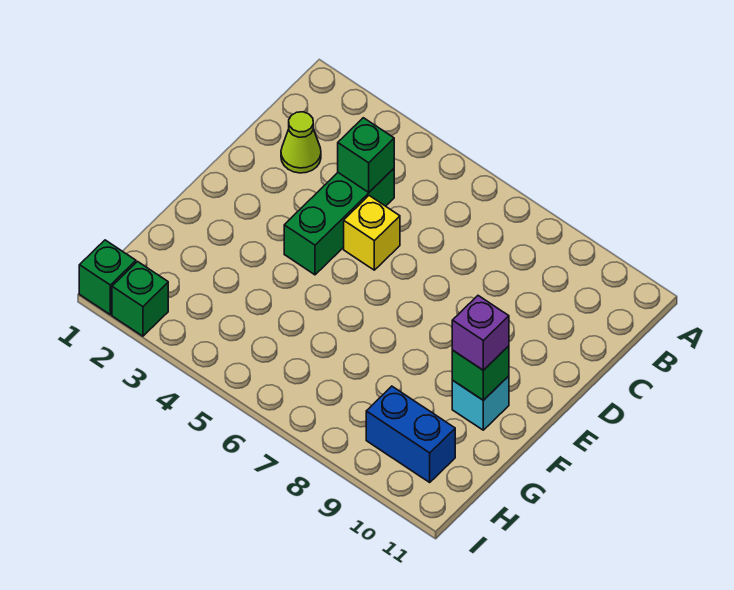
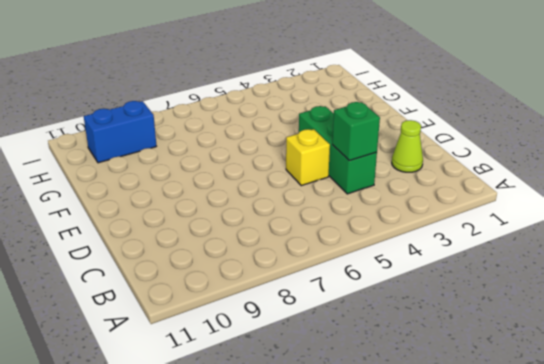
none -> cyan brick F10 level 1
none -> green brick I1 level 1

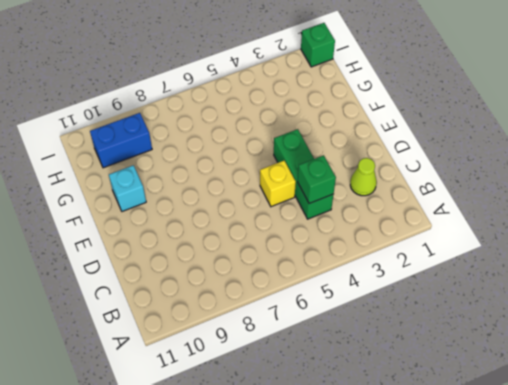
none -> green brick I2 level 1
none -> green brick F10 level 2

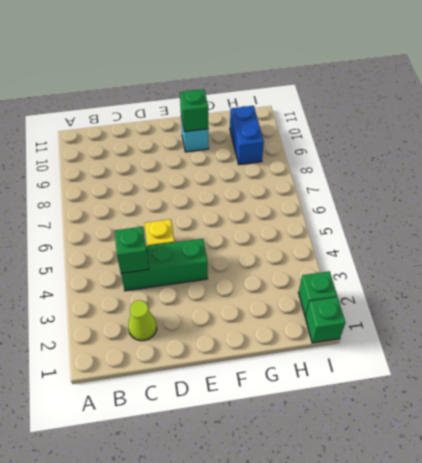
none -> purple brick F10 level 3

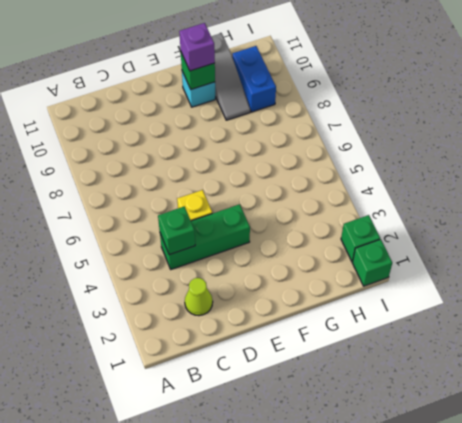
grey slope G9:G11 level 1 top 11 -> none

